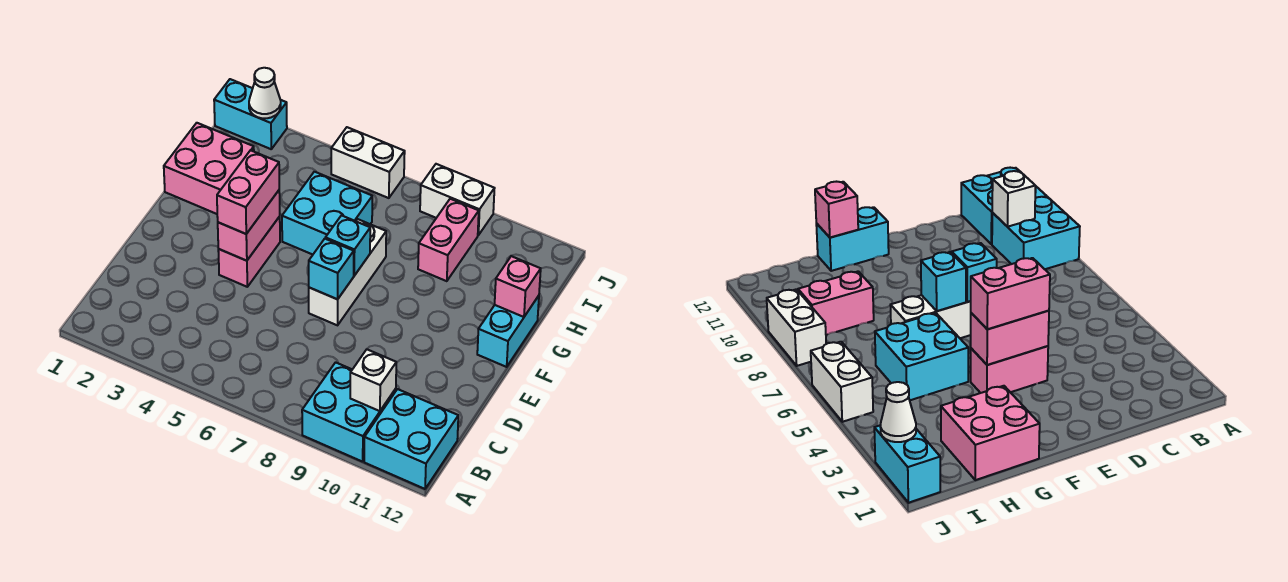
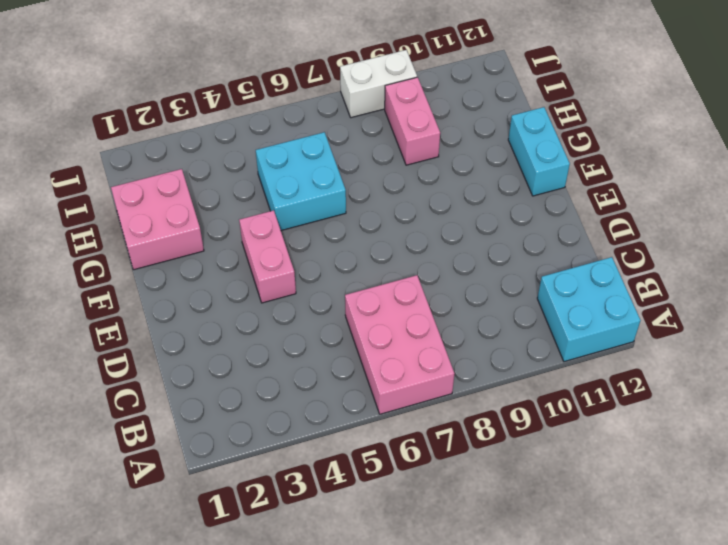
pink brick A6:C7 level 1 -> none
none -> cyan brick A9:B10 level 1
none -> white brick E7:G7 level 1
none -> cyan brick J1:J2 level 1

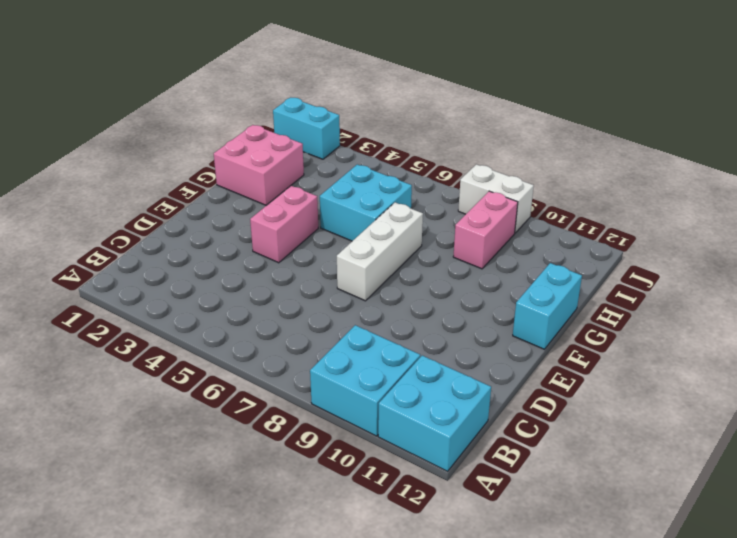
none -> white brick J5:J6 level 1
none -> white brick B10 level 2
none -> pink brick E4:F4 level 2

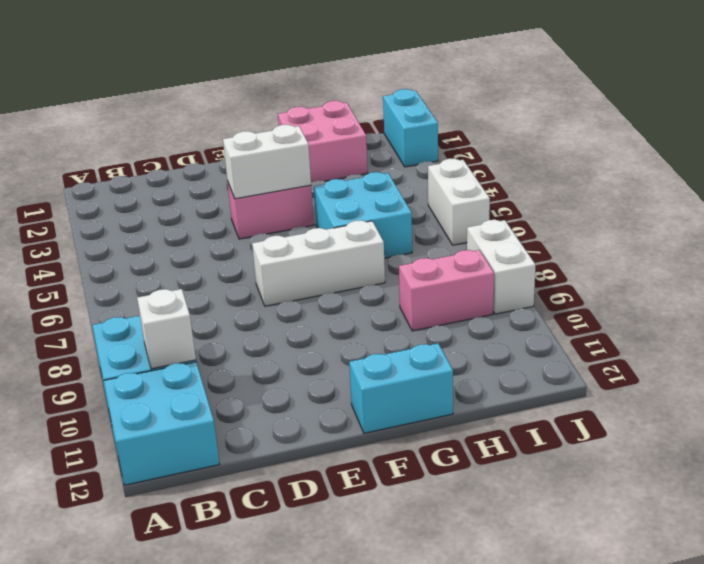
white brick E4:F4 level 2 -> pink brick E4:F4 level 2
none -> cyan brick E7 level 2
none -> cyan brick F7 level 2
none -> pink brick G12 level 2

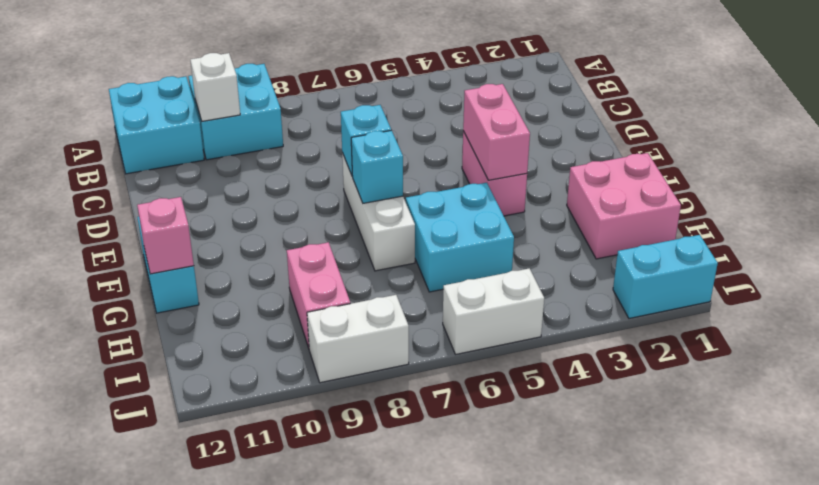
none -> white cone J2 level 2
none -> pink brick E4:F4 level 3

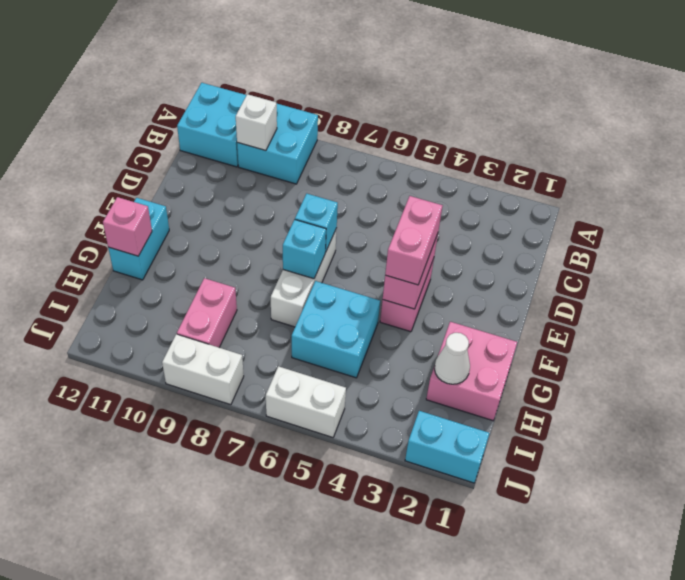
white cone H2 level 2 -> white cone J2 level 2

